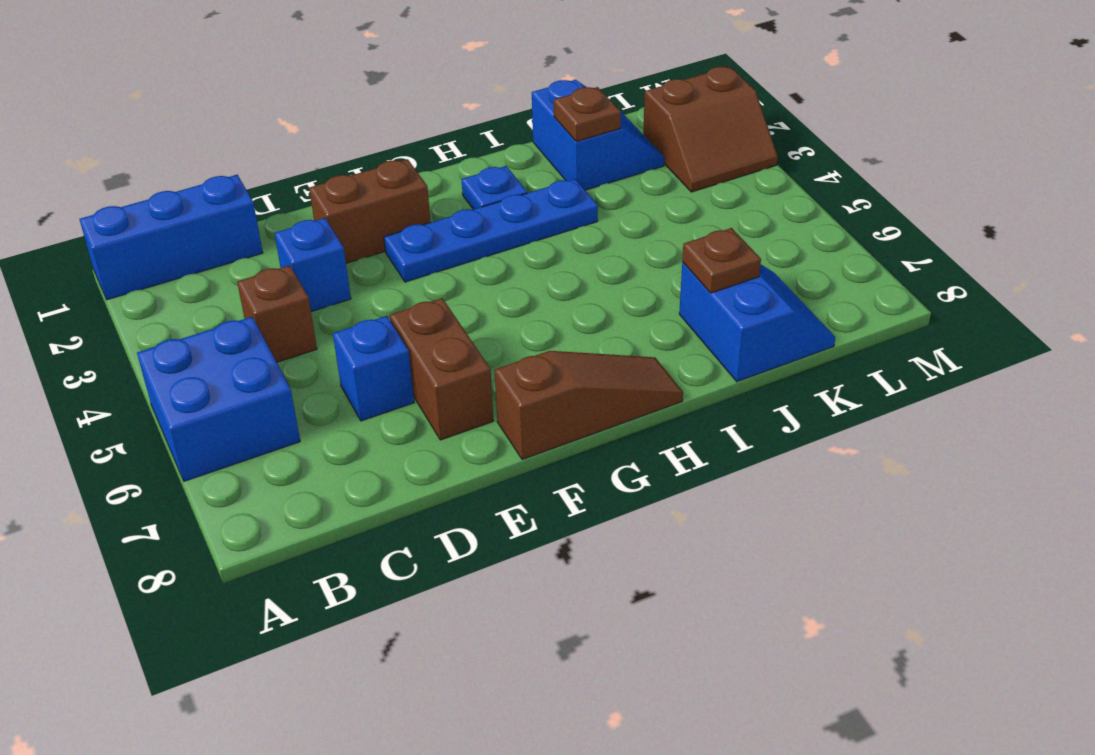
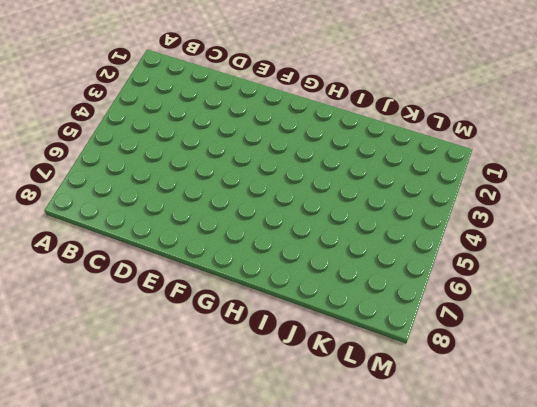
none -> blue brick A1:C1 level 1
none -> blue brick A5:B6 level 1
none -> brown brick C4 level 1

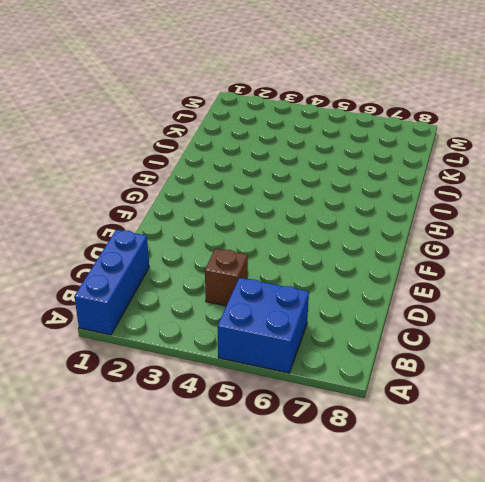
none -> blue brick D3 level 1
none -> blue brick D6 level 1
none -> brown brick E2:F2 level 1

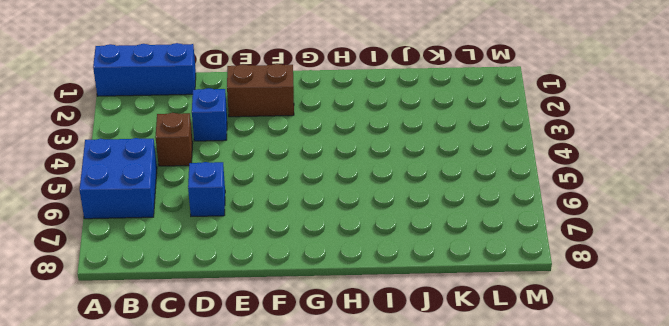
none -> brown brick E6:E7 level 1
none -> blue plate F3:I3 level 1
none -> brown slope F8:H8 level 1 top F

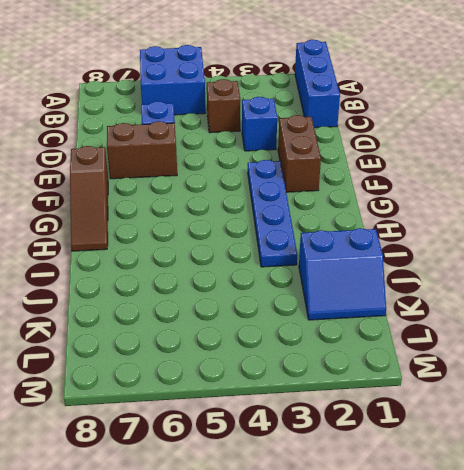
none -> blue plate H2 level 1
none -> blue slope J7:K8 level 1 top J
none -> brown slope L2:M3 level 1 top 2

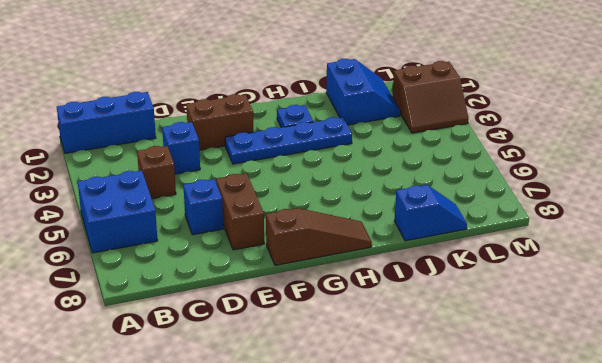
blue slope J8:K8 level 1 top J -> blue slope J7:K8 level 1 top J
none -> brown plate J2 level 2
none -> brown plate J7 level 2

